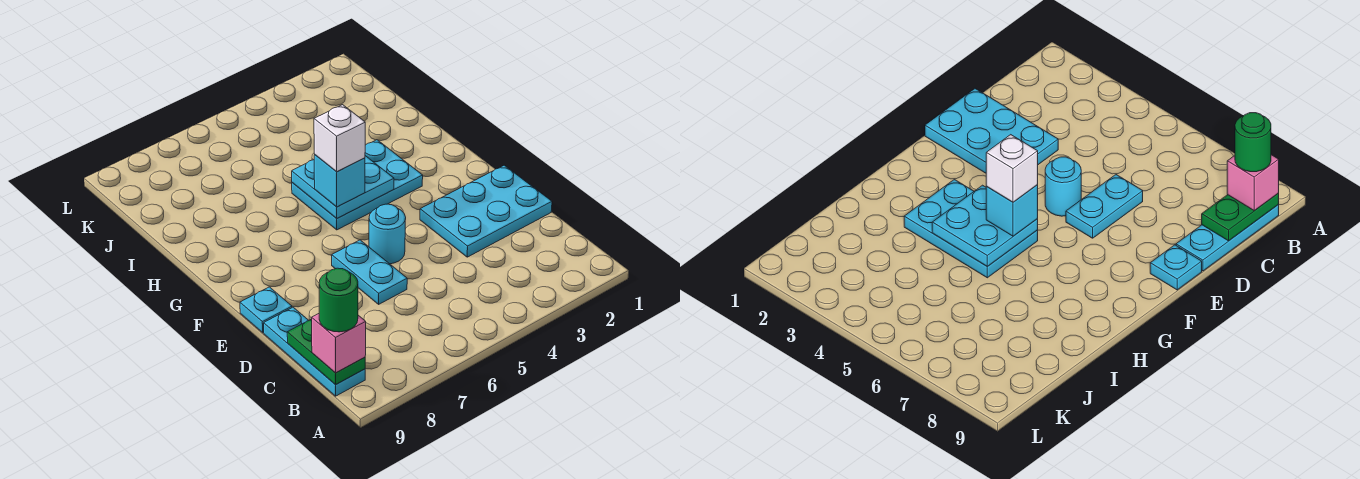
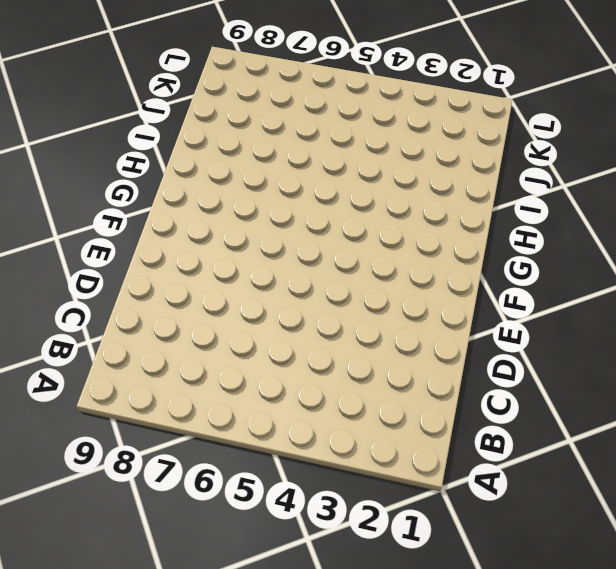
none -> cyan plate B9:D9 level 1
none -> cyan plate D1:E3 level 1
none -> cyan plate D6:E6 level 1

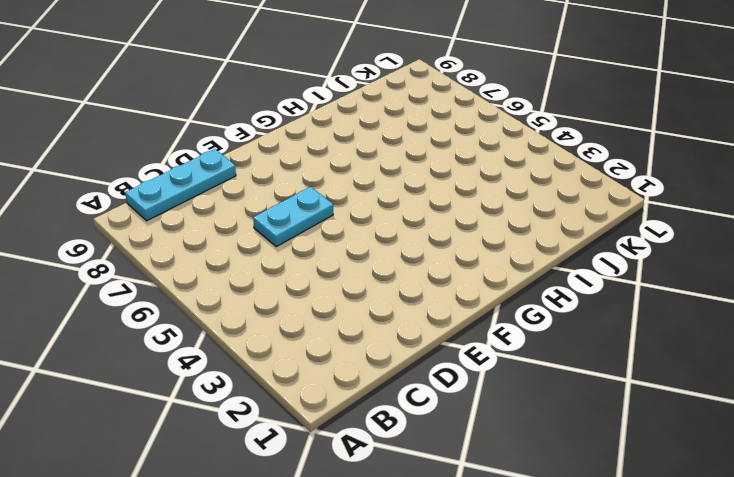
none -> cyan plate D1:E3 level 1
none -> cyan round brick E5 level 1
none -> cyan plate E9 level 1

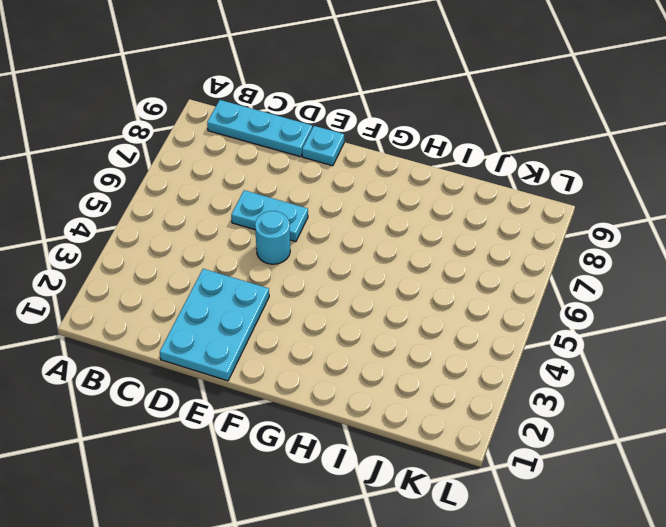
none -> cyan plate G3:H5 level 1
none -> green plate B9:C9 level 2
none -> cyan plate G4:H5 level 2

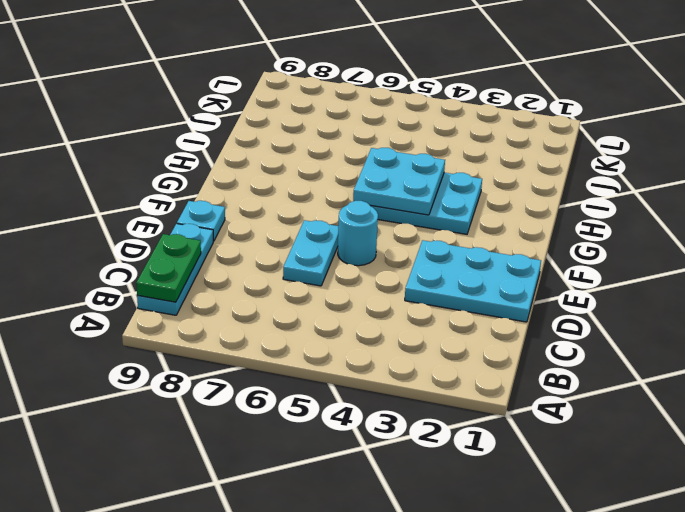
none -> pink brick B9 level 3
none -> cyan brick G5 level 3
none -> green round brick B9 level 4

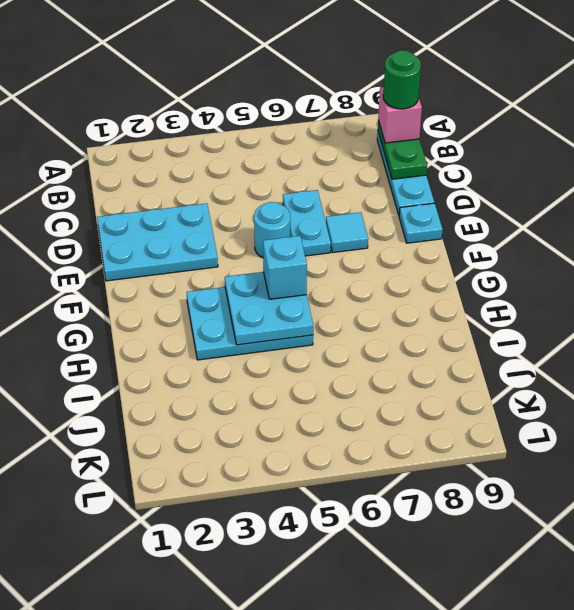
cyan tile E7 level 1 -> none
none -> white brick G5 level 4

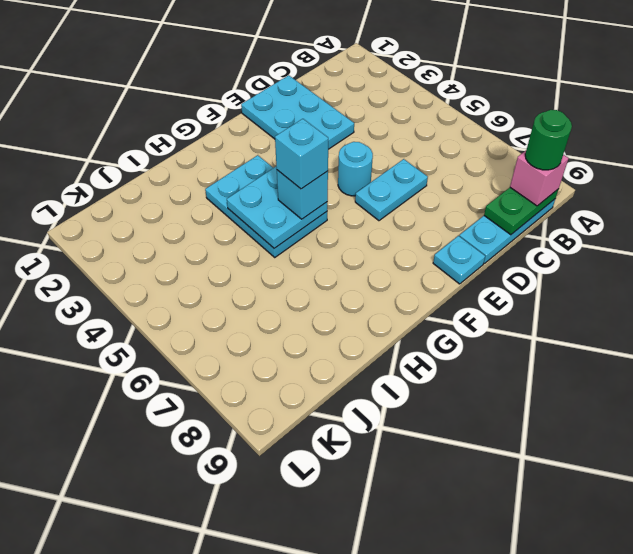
cyan brick G5 level 4 -> white brick G5 level 4

